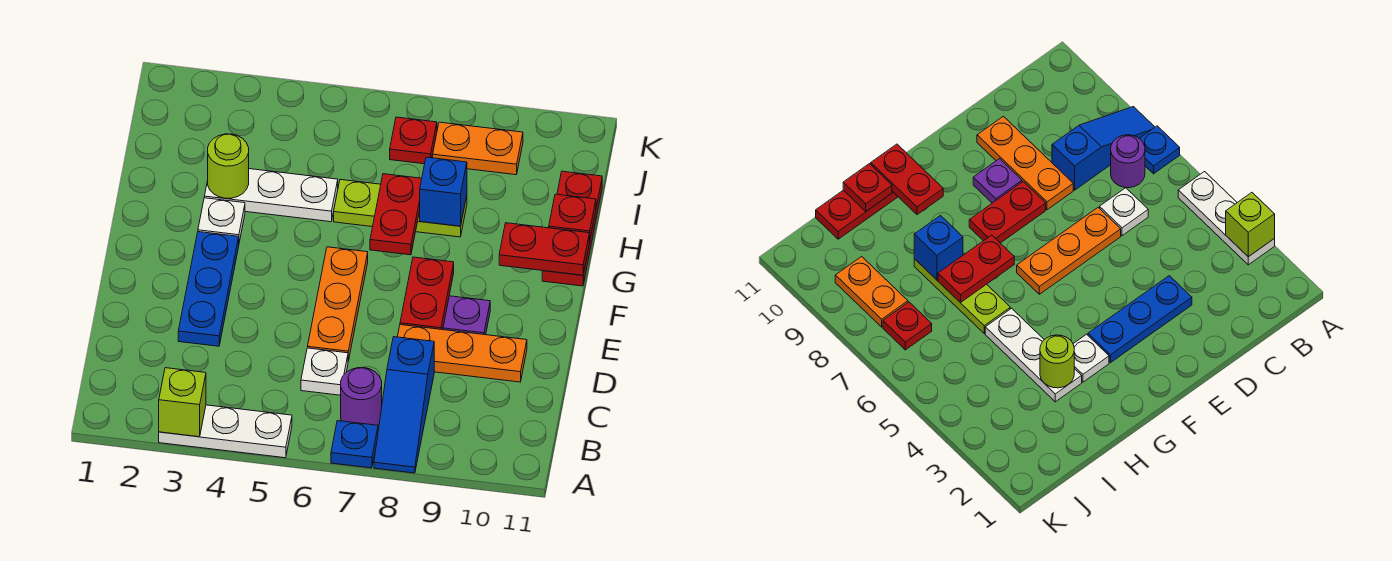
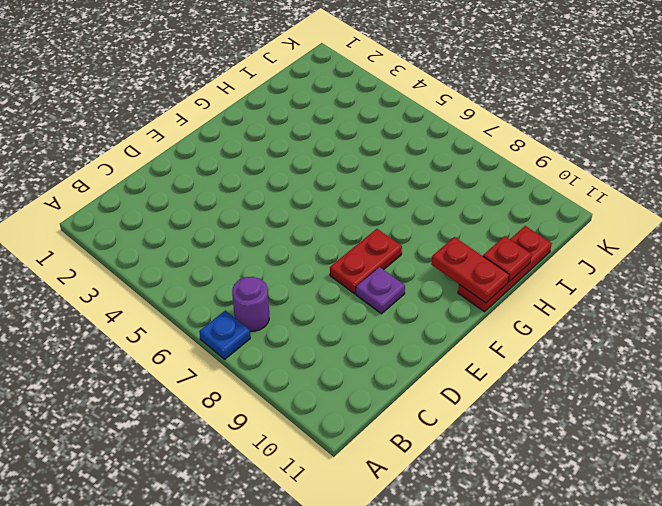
none -> white plate A3:A5 level 1
none -> blue slope A8:C8 level 1 top C
none -> white plate C6 level 1

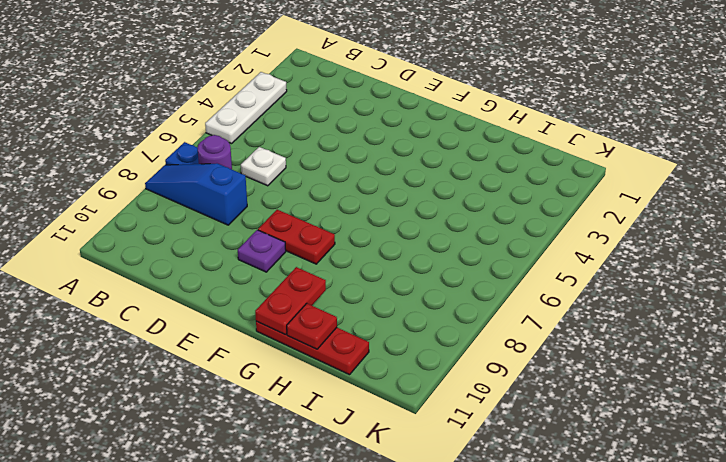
none -> blue plate D3:F3 level 1
none -> orange plate D6:F6 level 1
none -> orange plate D8:D10 level 1

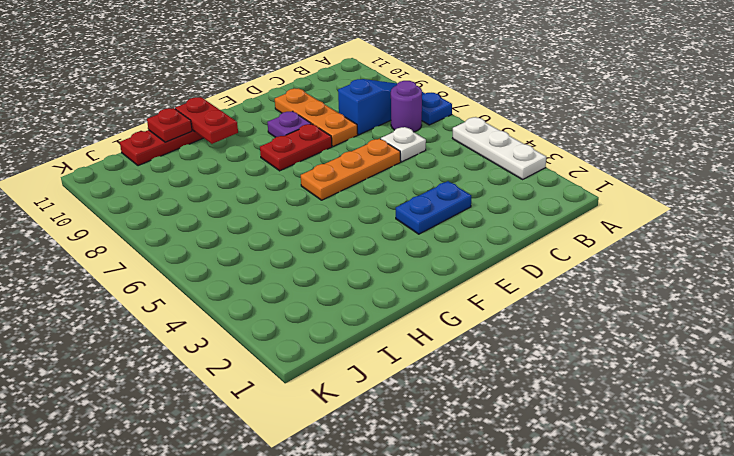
blue plate D3:E3 level 1 -> blue plate D3:F3 level 1
none -> white plate G3 level 1
none -> white plate H3:H5 level 1
none -> lime plate H6:H8 level 1

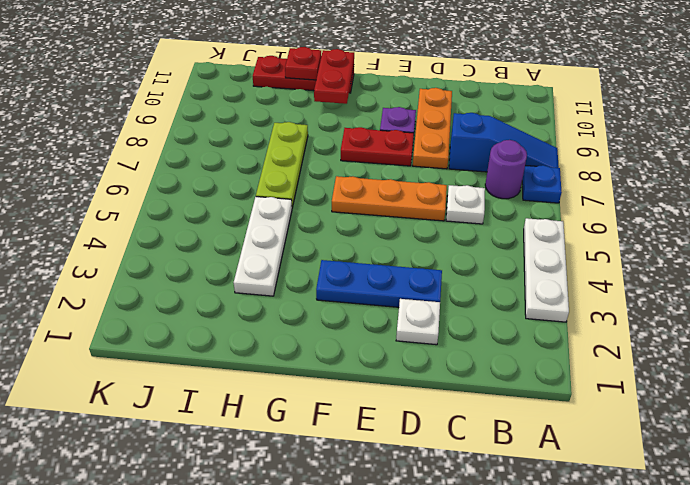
white plate D2 level 1 -> white plate G3 level 1
none -> red plate J7 level 1
none -> orange plate J8:J9 level 1
none -> lime brick A3 level 2

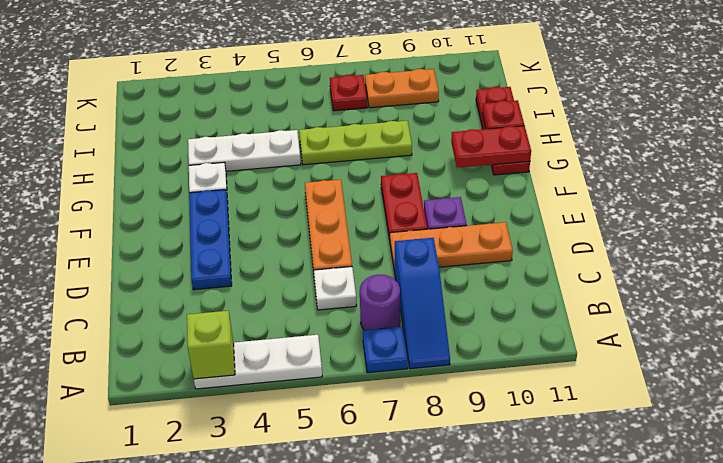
none -> red plate G7:H7 level 2
none -> lime round brick H3 level 2
none -> blue brick H8 level 2

